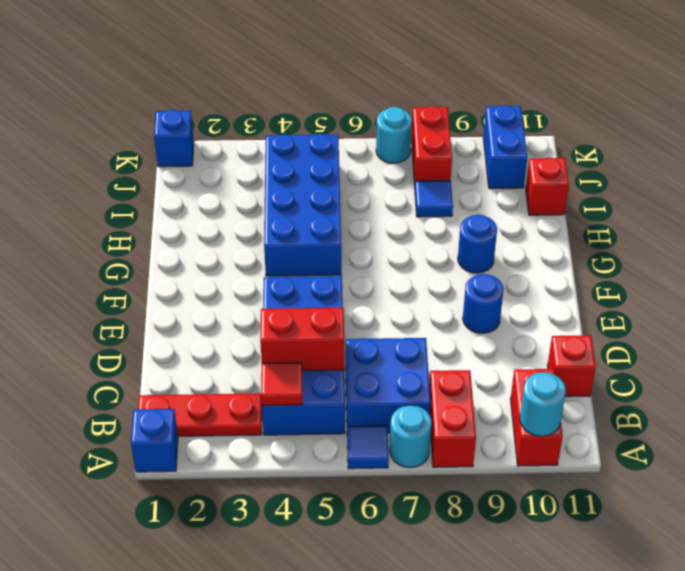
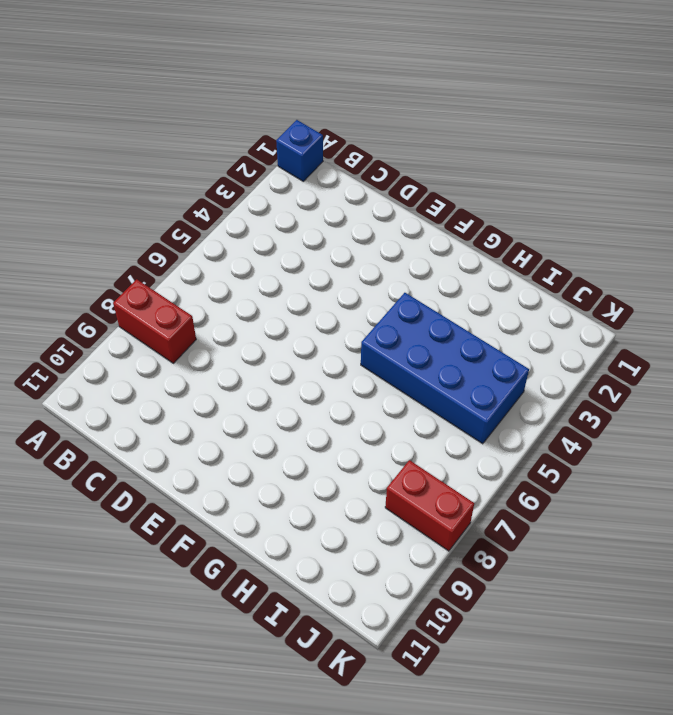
none -> blue tile A6 level 1
none -> cyan round brick A7 level 1
none -> red brick A10:B10 level 1

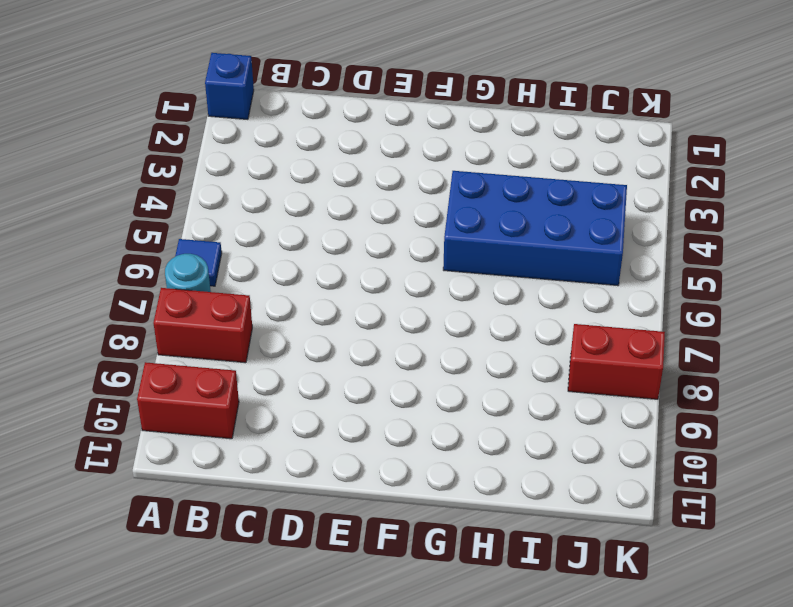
none -> red plate B1:B3 level 1
none -> blue brick B4:E5 level 1
none -> blue brick B6:C7 level 1

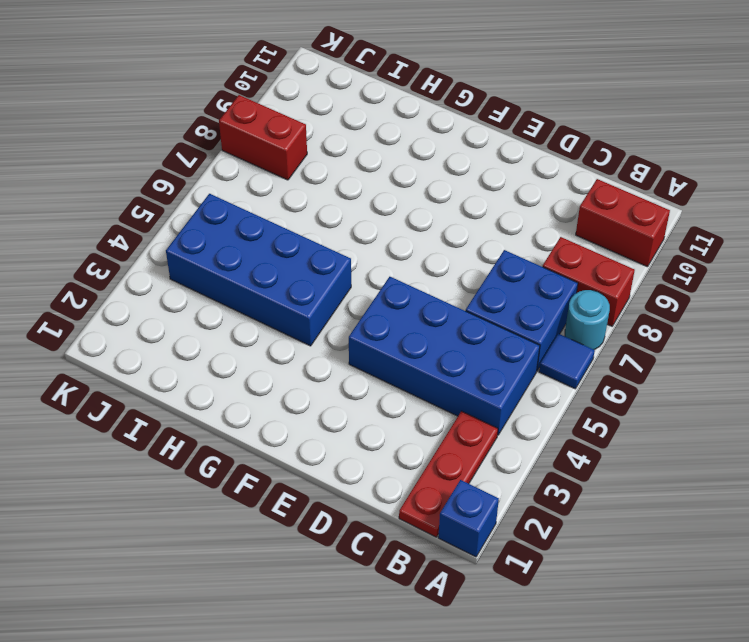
none -> red brick C11 level 1
none -> blue round brick E9 level 1
none -> blue round brick G9 level 1

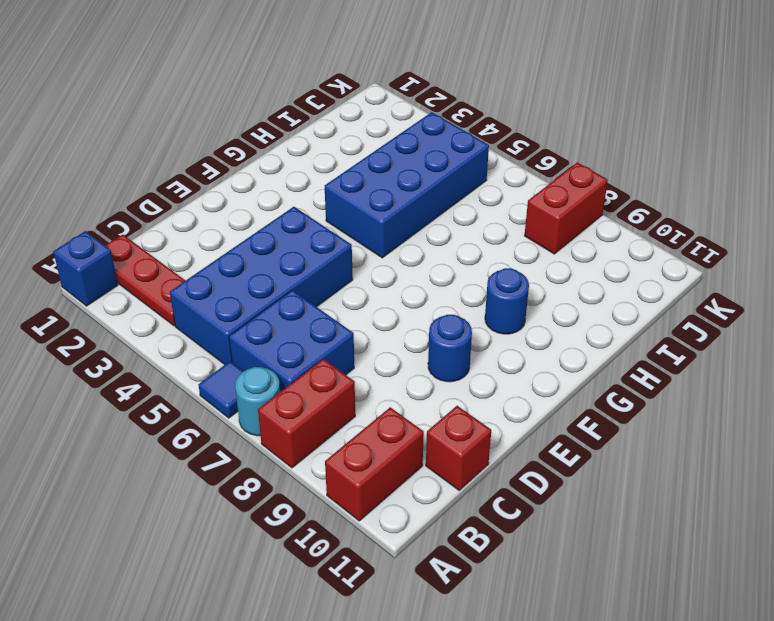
none -> blue tile I8 level 1
none -> red brick I11 level 1
none -> blue brick J10:K10 level 1

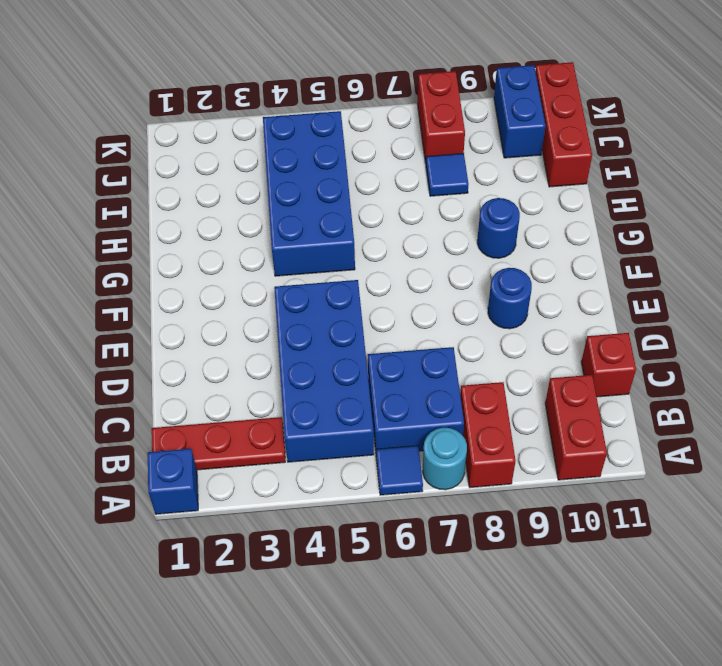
red brick I11:K11 level 1 -> red brick I11 level 1
none -> blue brick K1 level 1
none -> cyan round brick K7 level 1
none -> cyan round brick A10 level 2

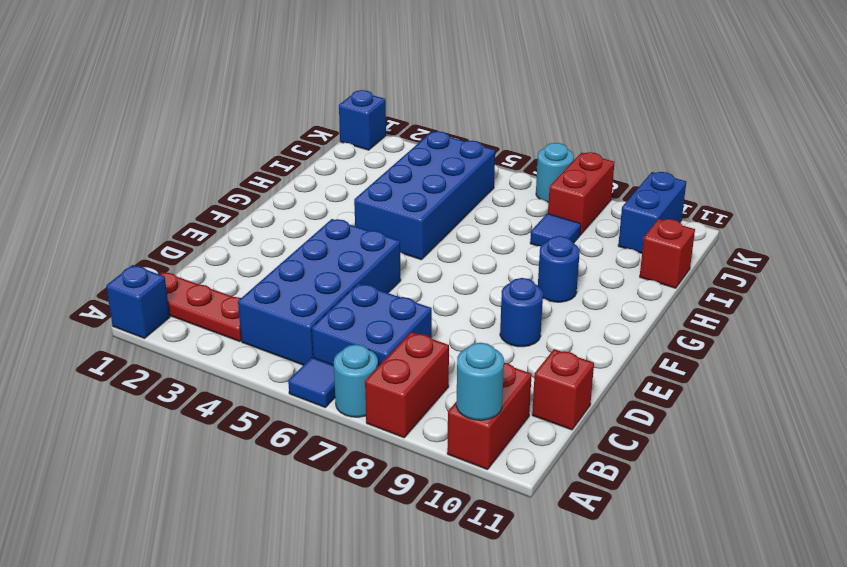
none -> red tile B4 level 2
none -> red brick C4:C5 level 2

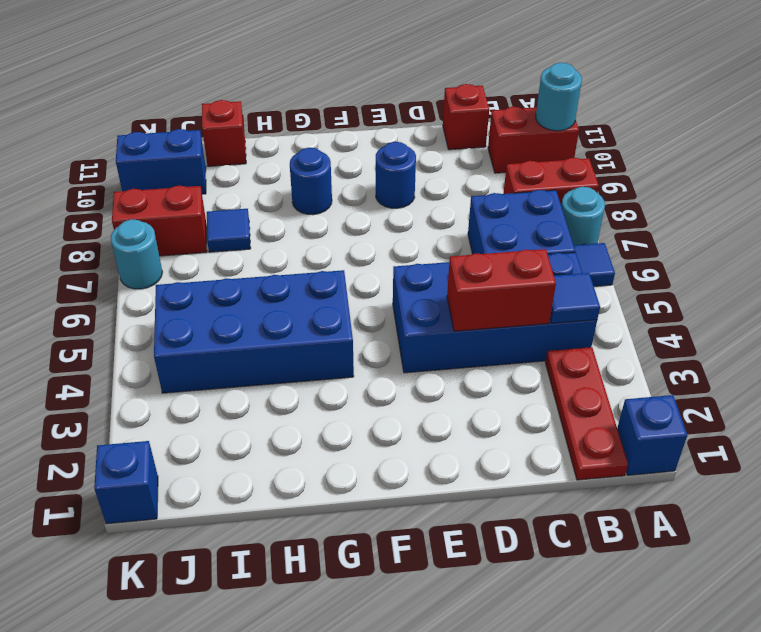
blue tile B4 level 2 -> red tile B4 level 2
red brick C4:D4 level 2 -> red brick C4:C5 level 2

